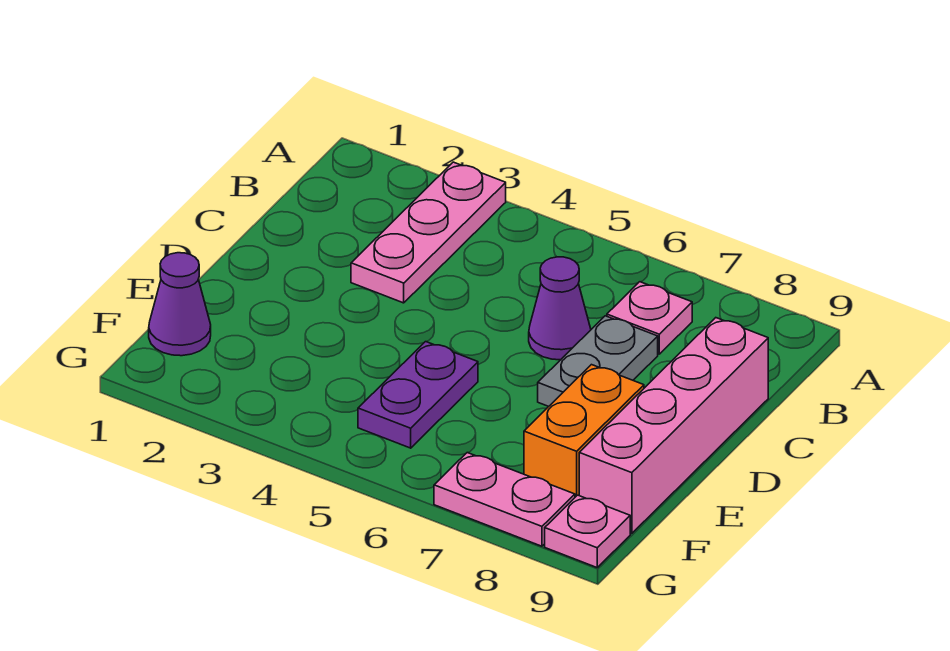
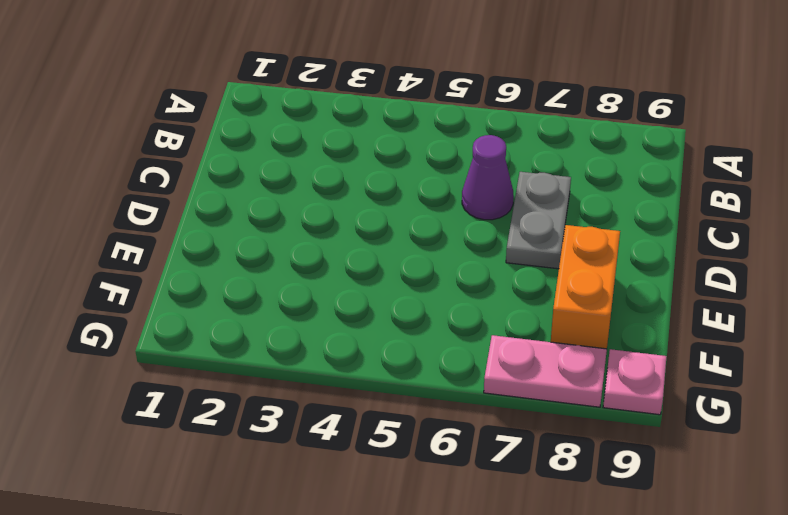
none -> pink plate A3:C3 level 1
none -> pink plate B7 level 1

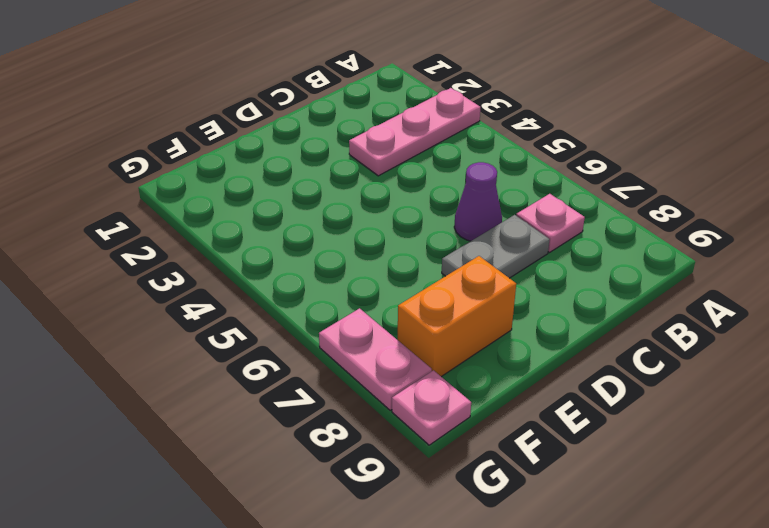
none -> pink brick C9:F9 level 1
none -> purple plate E5:F5 level 1

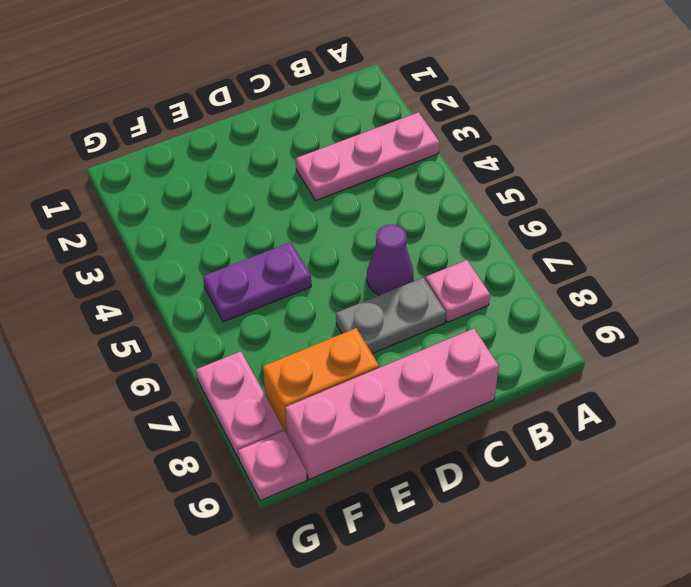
none -> purple cone F1 level 1

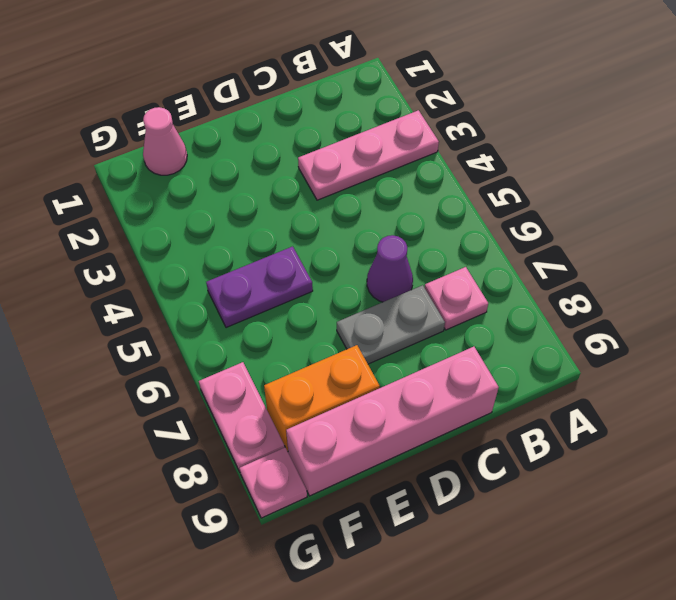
pink cone F1 level 1 -> purple cone F1 level 1

